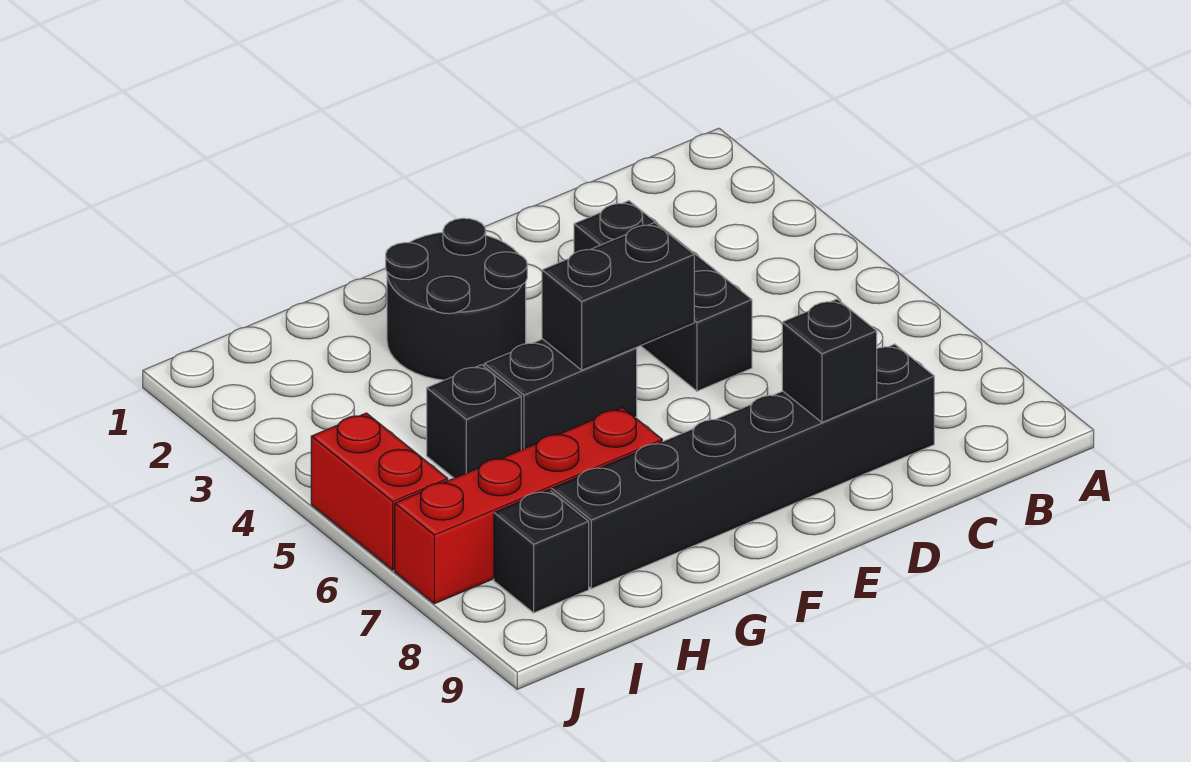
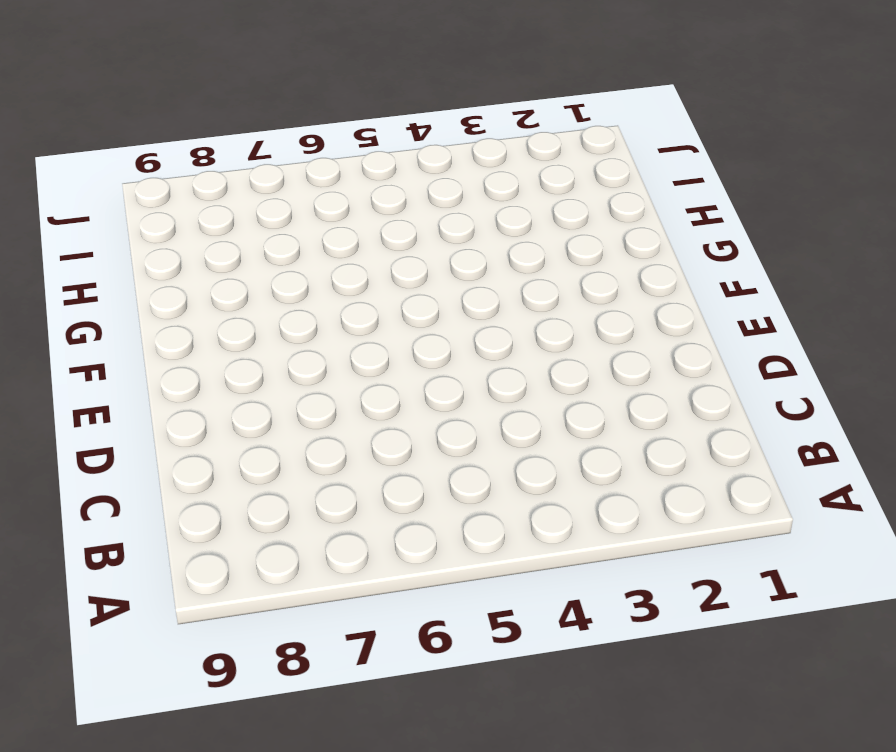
none -> black brick C8:H8 level 1
none -> black brick D3:D5 level 1

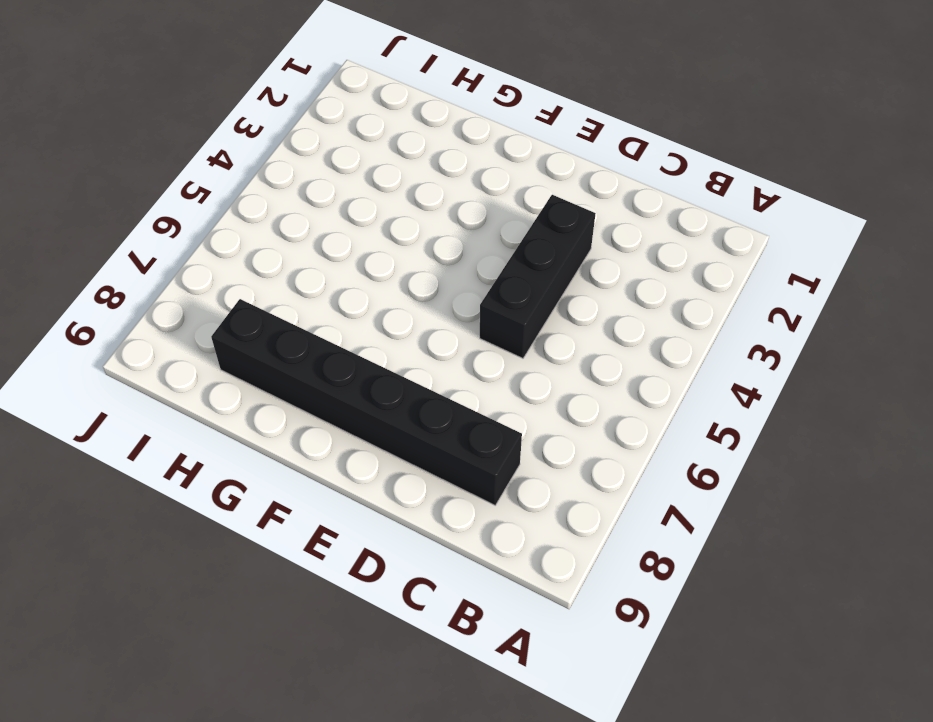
none -> black round brick F2:G3 level 1
none -> black brick F5:G5 level 1

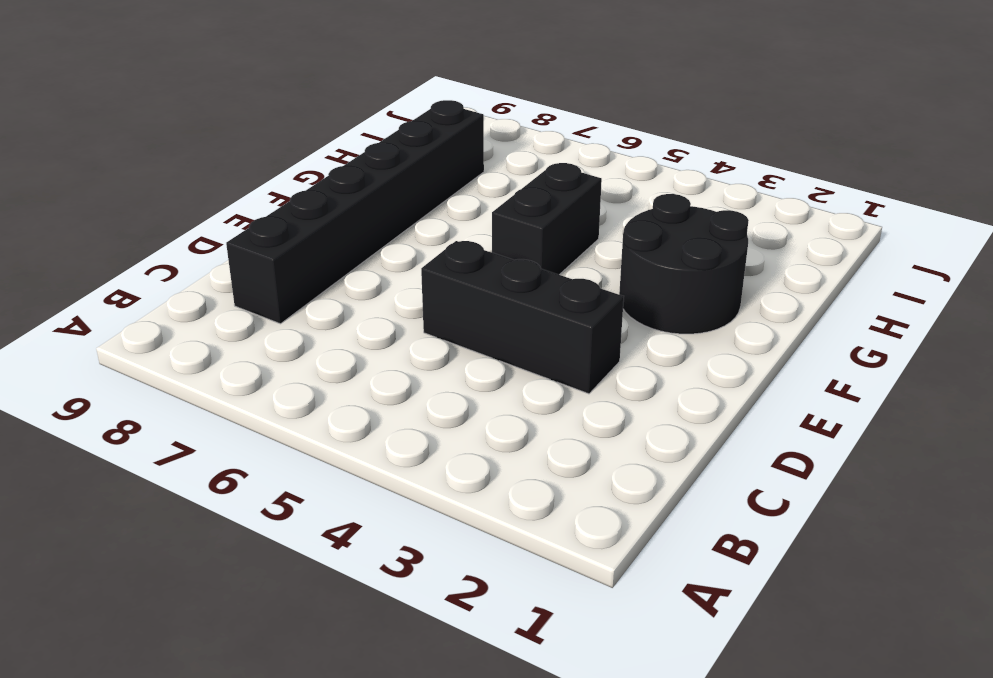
none -> red brick G7:J7 level 1
none -> black brick H5 level 1

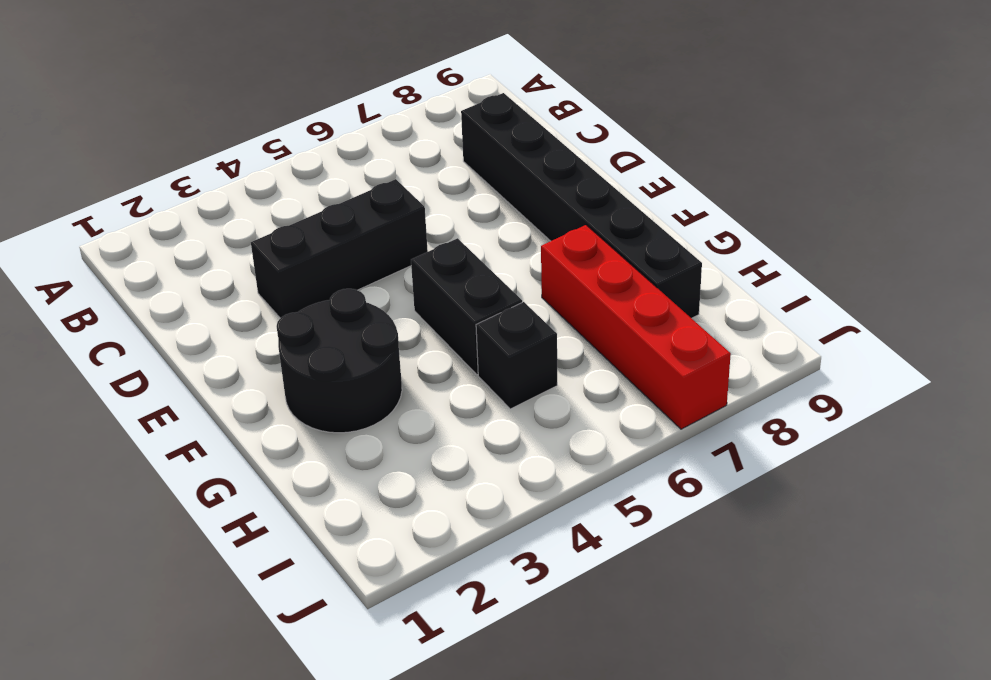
none -> black brick I8 level 1
none -> red brick J5:J6 level 1

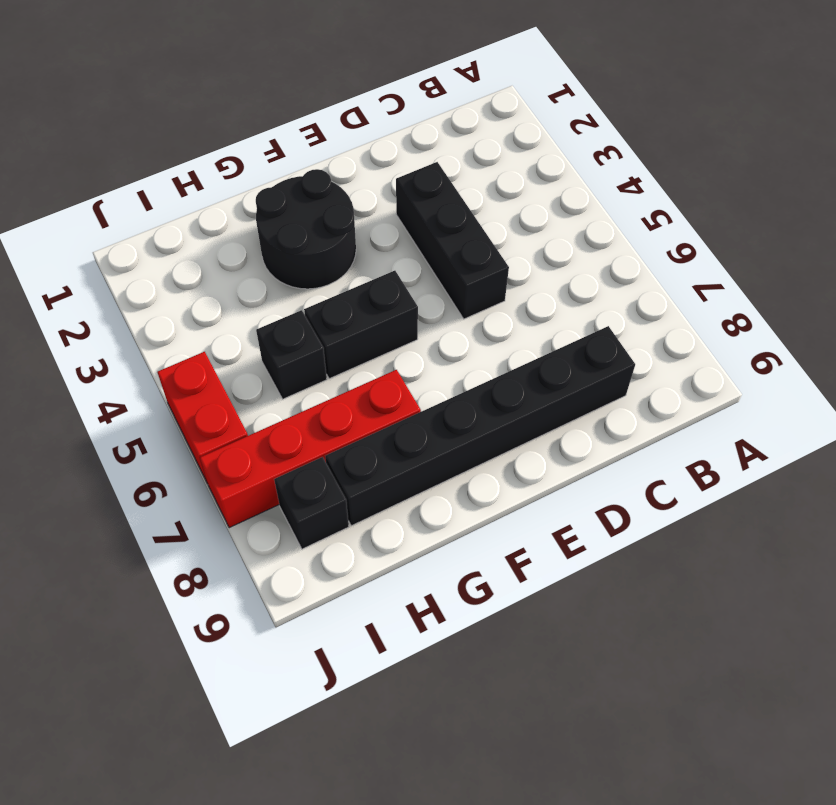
none -> black brick D8 level 2
none -> black brick E5:F5 level 2

